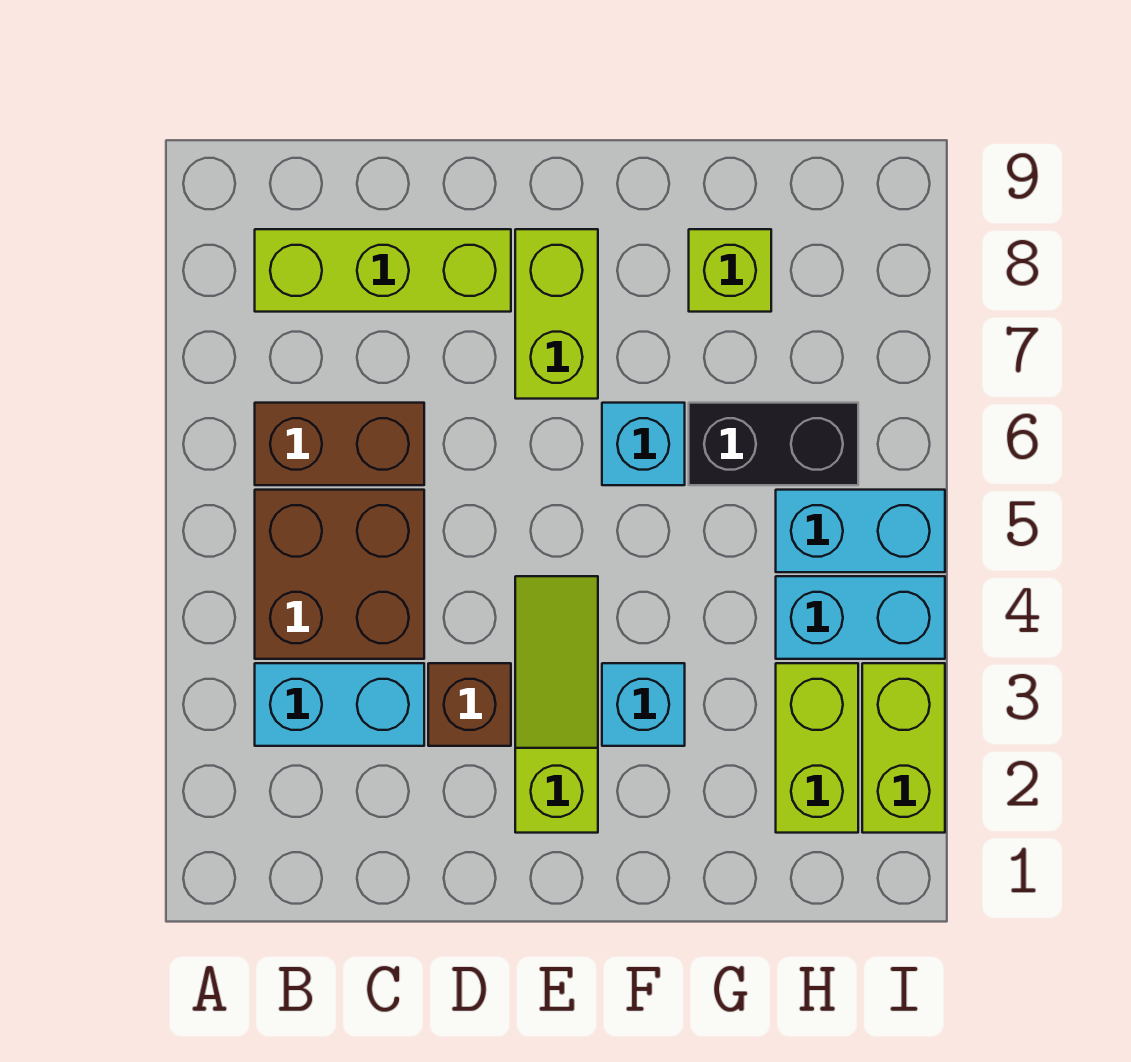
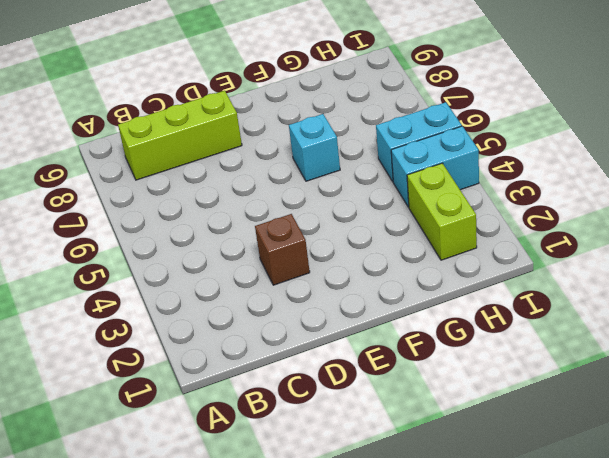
none -> cyan brick B3:C3 level 1
none -> brown brick B4:C5 level 1
none -> brown brick B6:C6 level 1

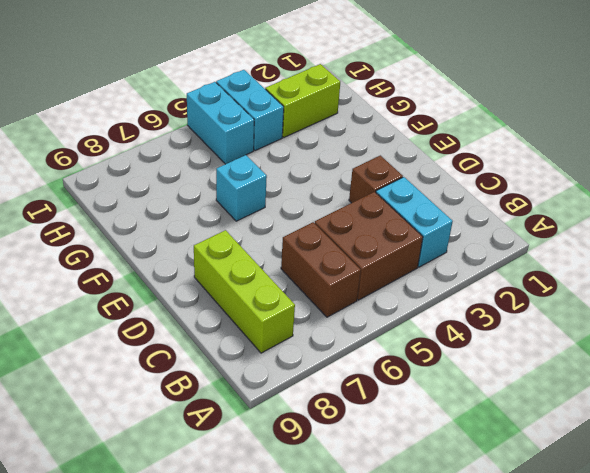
none -> lime slope E2:E4 level 1 top 2
none -> lime brick E7:E8 level 1
none -> cyan brick F3 level 1

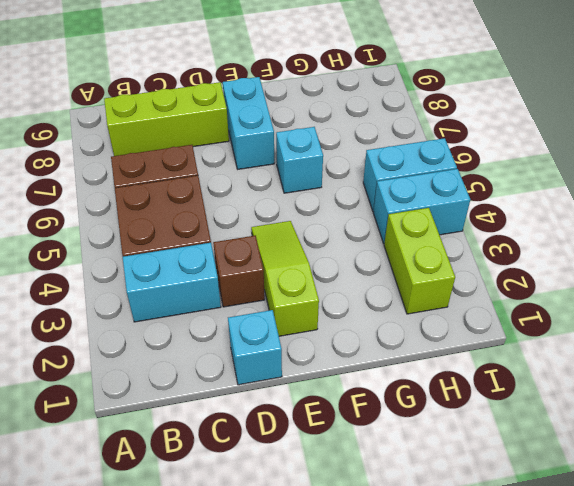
cyan brick D1 level 1 -> cyan brick F3 level 1
cyan brick E7:E8 level 1 -> lime brick E7:E8 level 1
none -> black brick G6:H6 level 1
none -> lime brick G8 level 1
none -> lime brick I2:I3 level 1

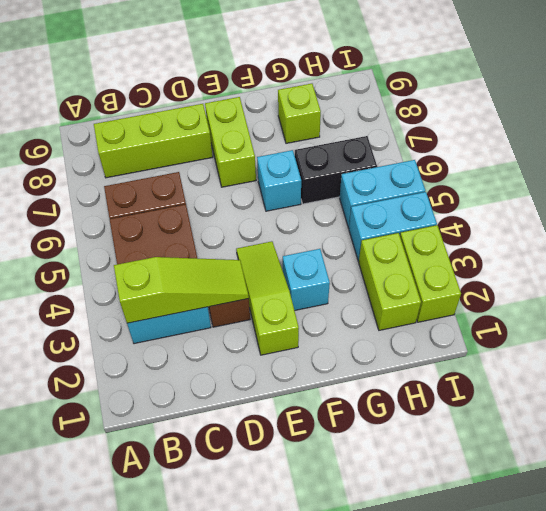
lime slope B3:D3 level 2 top B -> none

